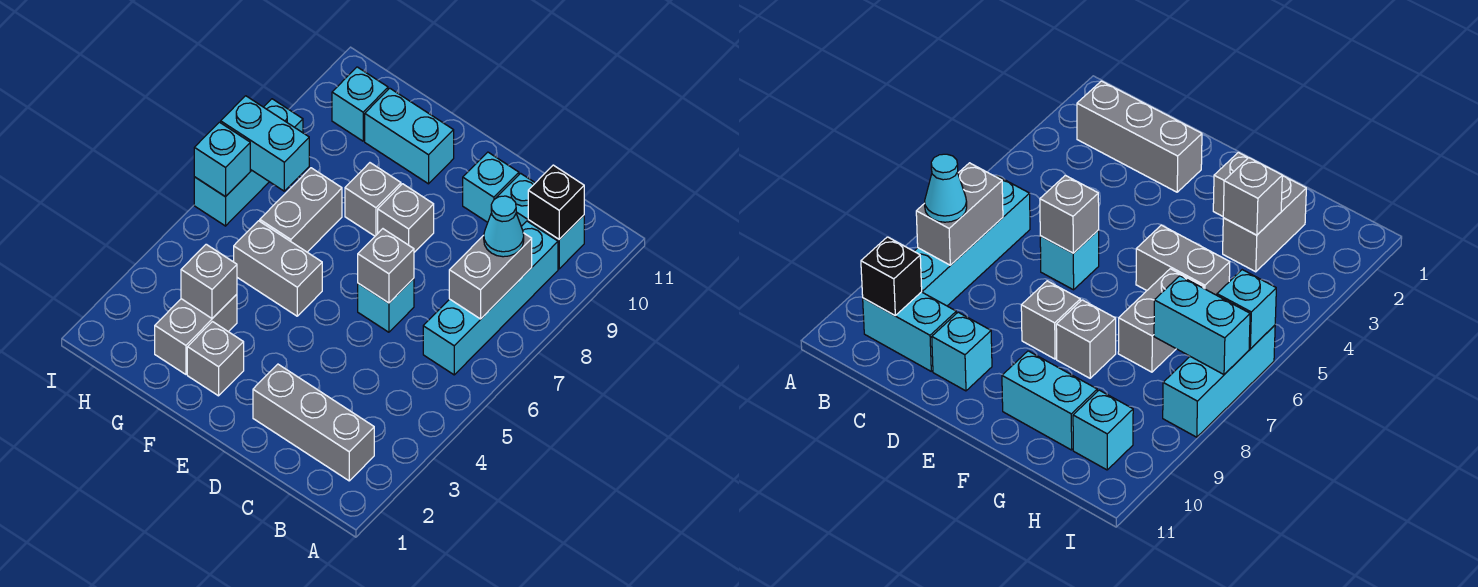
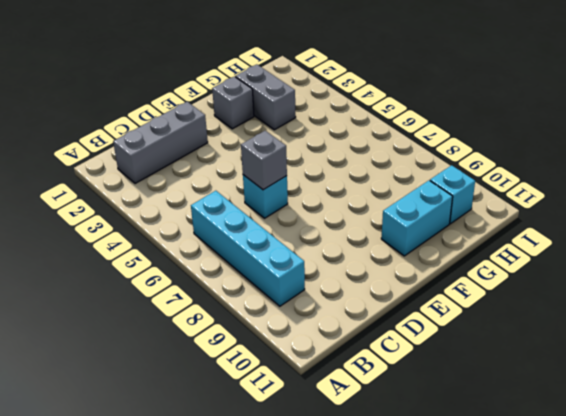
none -> cyan brick B10:C10 level 1
none -> cyan brick D10 level 1
none -> grey brick E8 level 1

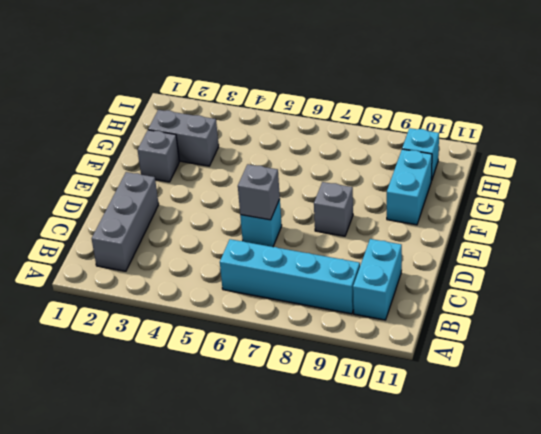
none -> cyan brick D10 level 1
none -> grey brick F5:G5 level 1
none -> grey brick F8 level 1

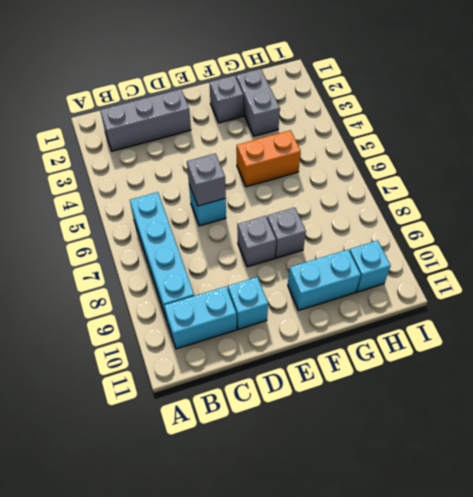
orange brick F5:G5 level 1 -> grey brick F5:G5 level 1
none -> grey brick G6:G7 level 1
none -> cyan brick I6:I8 level 1
none -> grey brick B7:B8 level 2

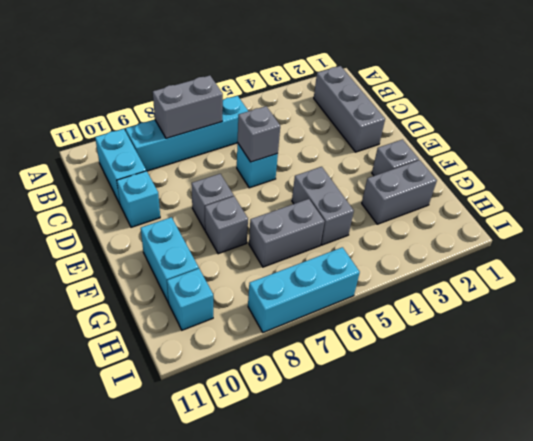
none -> black brick B10 level 2
none -> grey brick G3 level 2
none -> cyan brick H7:I7 level 2

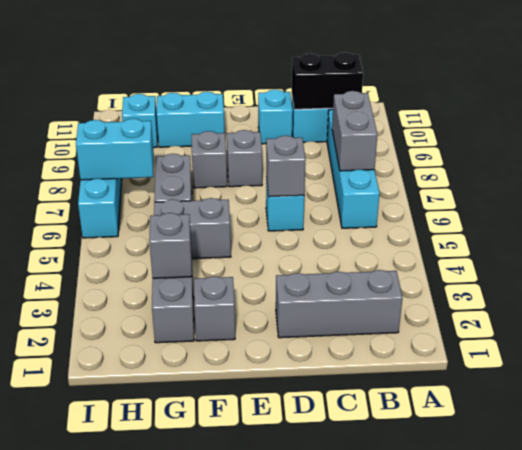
black brick B10:C10 level 2 -> black brick B10 level 2
none -> cyan brick I6 level 2
none -> cyan cone B8 level 3

